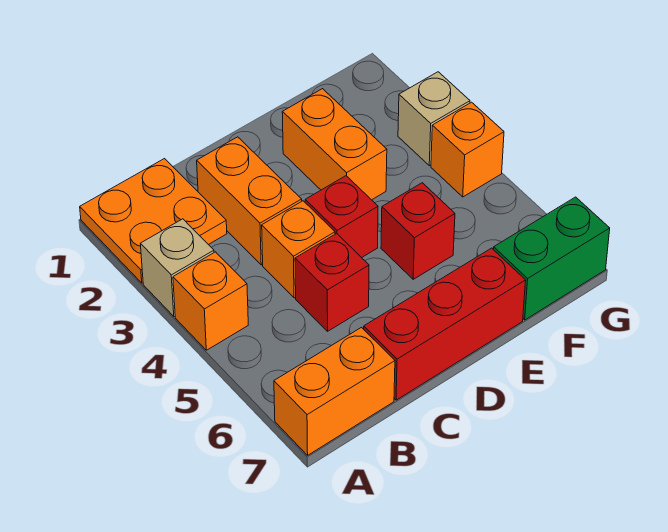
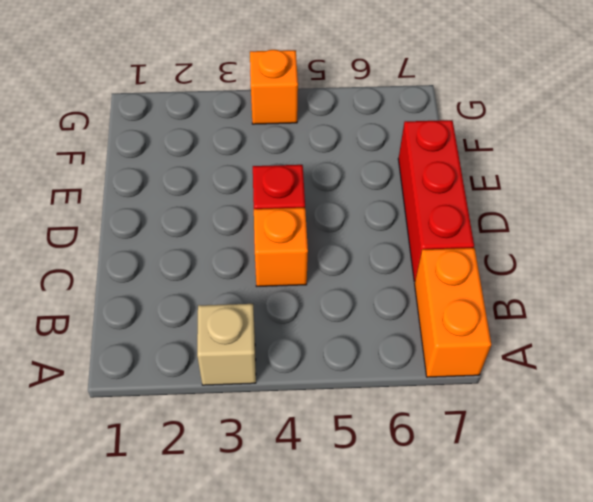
none -> orange plate A1:B2 level 1
none -> orange brick A4 level 1
none -> orange brick C2:C3 level 1

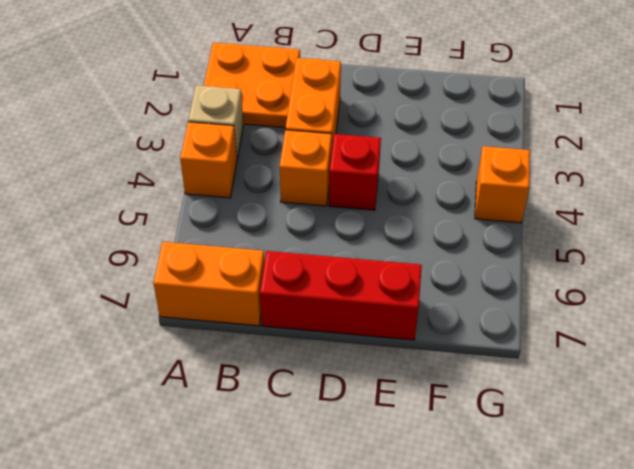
none -> red brick C5 level 1
none -> orange brick E2:E3 level 1
none -> red brick E5 level 1

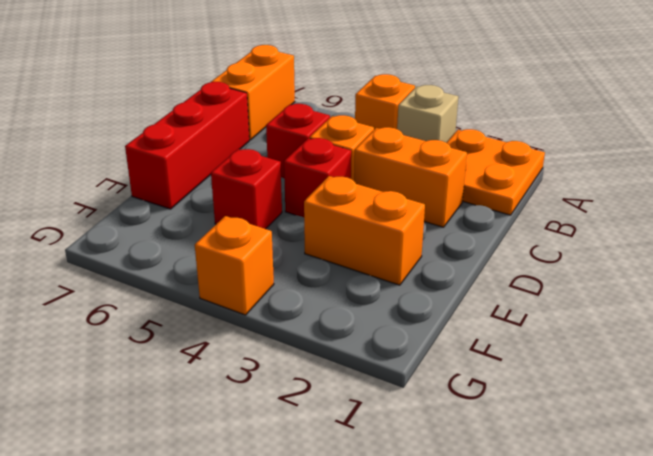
none -> green brick F7:G7 level 1
none -> tan brick G3 level 1

